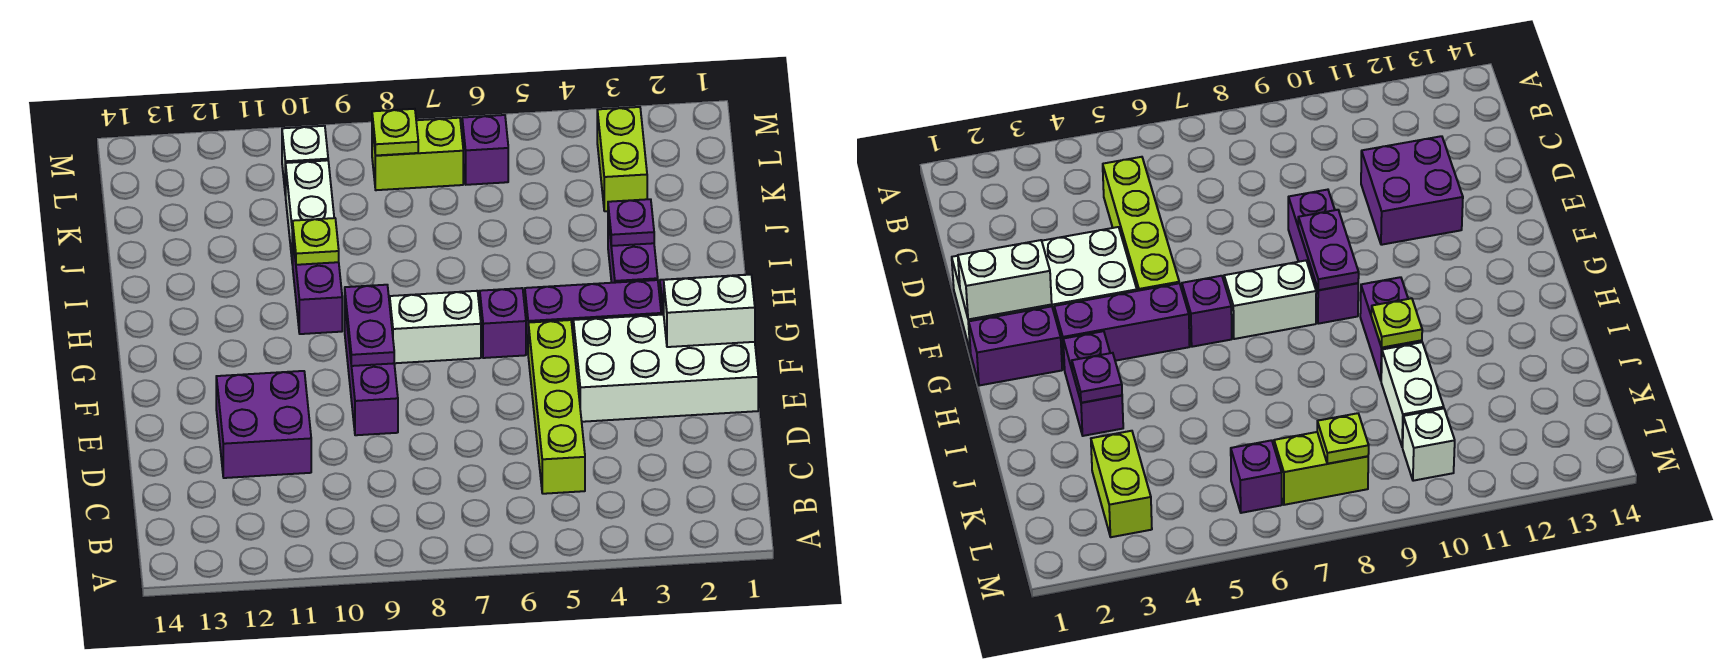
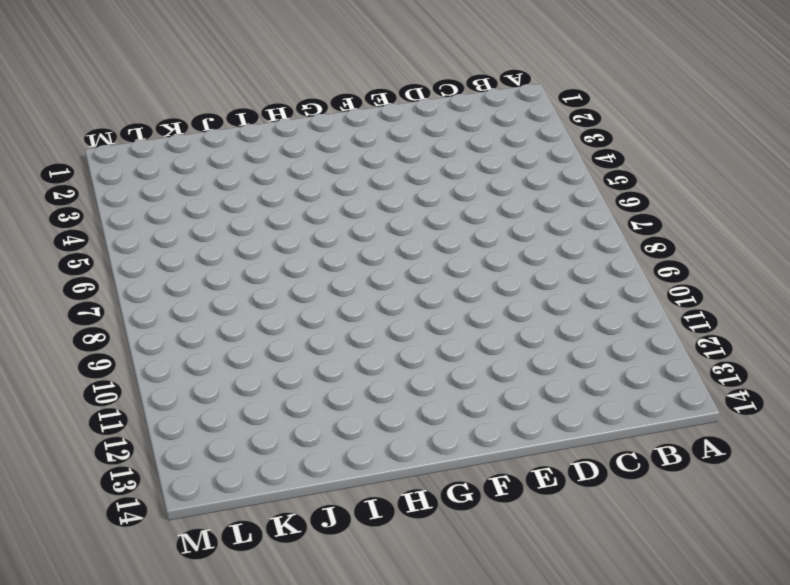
none -> lime brick C5:F5 level 1
none -> purple brick D11:E12 level 1
none -> white brick E1:F4 level 1

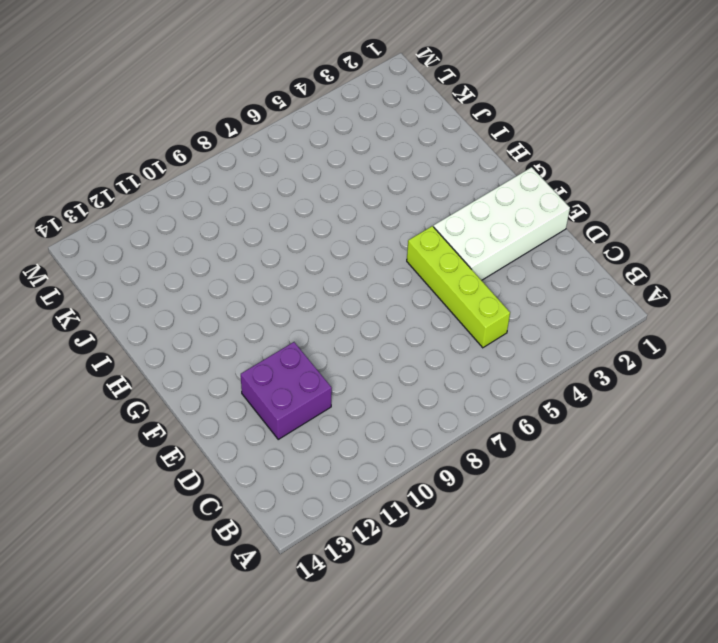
none -> purple brick E9:G9 level 1
none -> purple brick G1:G2 level 1
none -> purple brick G3:G5 level 1

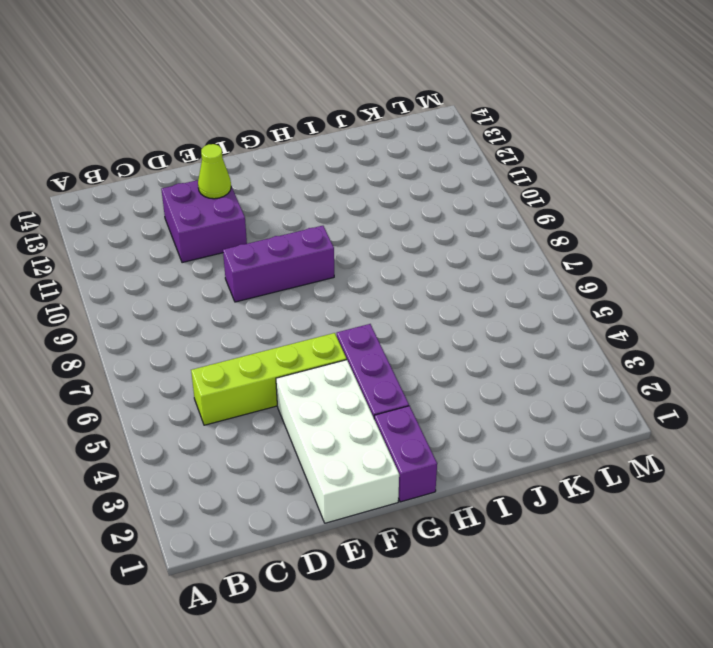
lime cone E12 level 2 -> none
none -> purple brick G6 level 1
none -> white brick G7:G8 level 1
none -> purple brick H3:I3 level 1

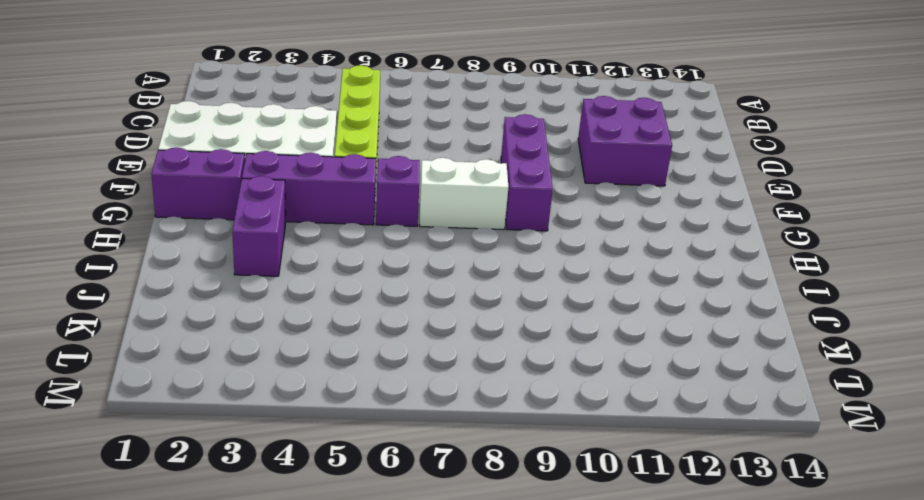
none -> purple brick H10:I10 level 1
none -> white brick J10:K10 level 1
none -> lime brick K3:L3 level 1

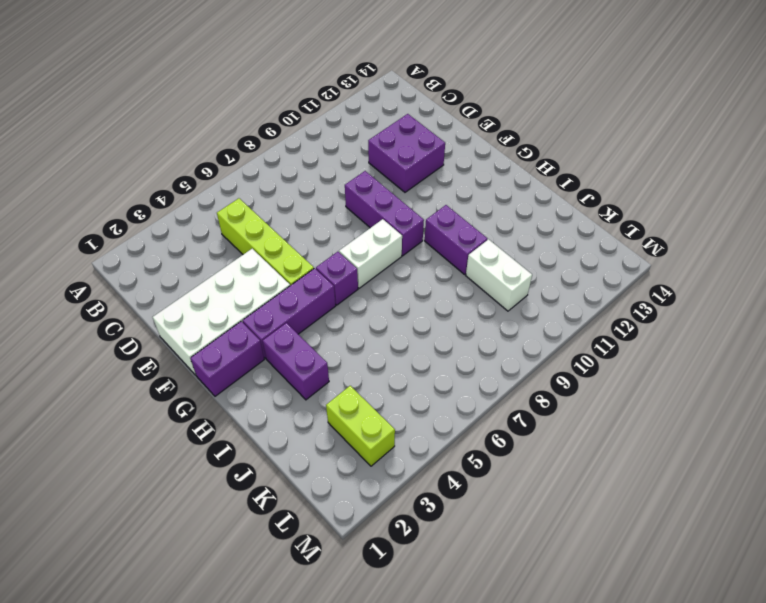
none -> purple brick L6 level 1
none -> lime brick L7:L8 level 1
none -> white brick L10 level 1

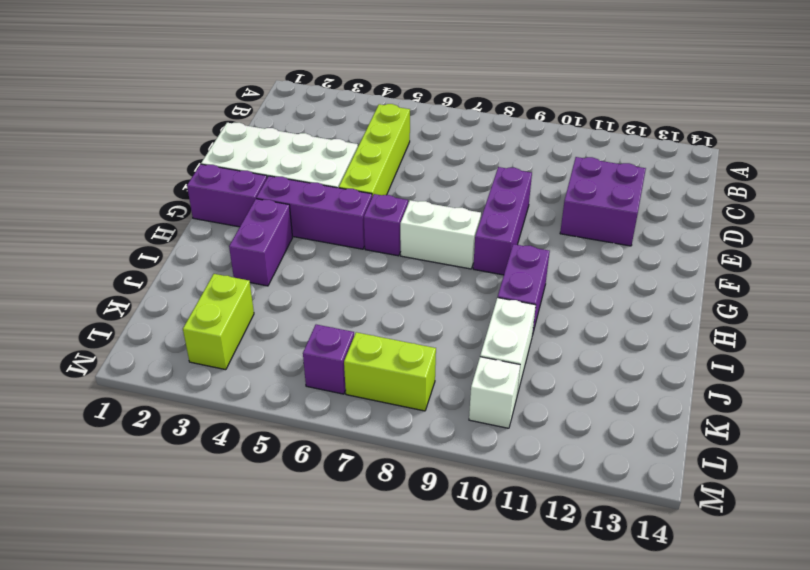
none -> white brick F1:F2 level 2
none -> purple plate F9:G9 level 2
none -> purple plate I3 level 2

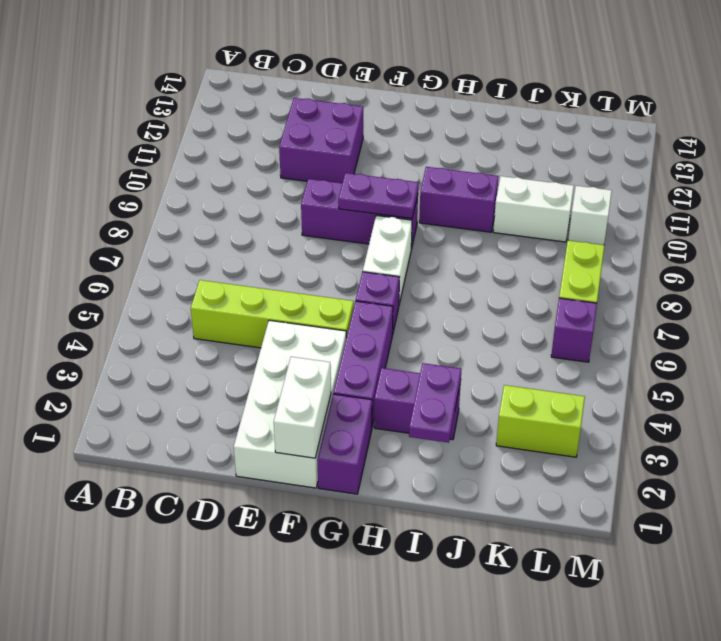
purple plate I2:I3 level 2 -> purple plate I3 level 2
none -> lime plate I10 level 2
none -> lime plate L8 level 2

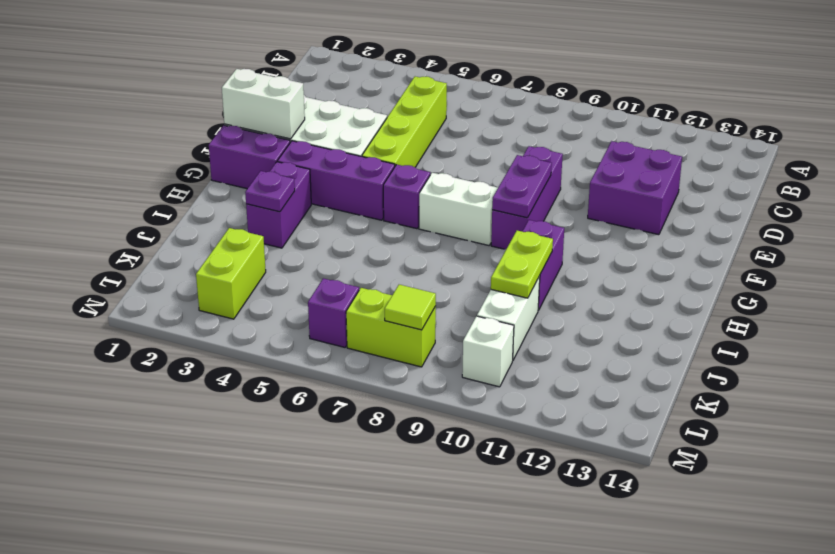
lime plate I10:J10 level 2 -> lime plate I10 level 2
lime tile L8 level 2 -> lime plate L8 level 2

